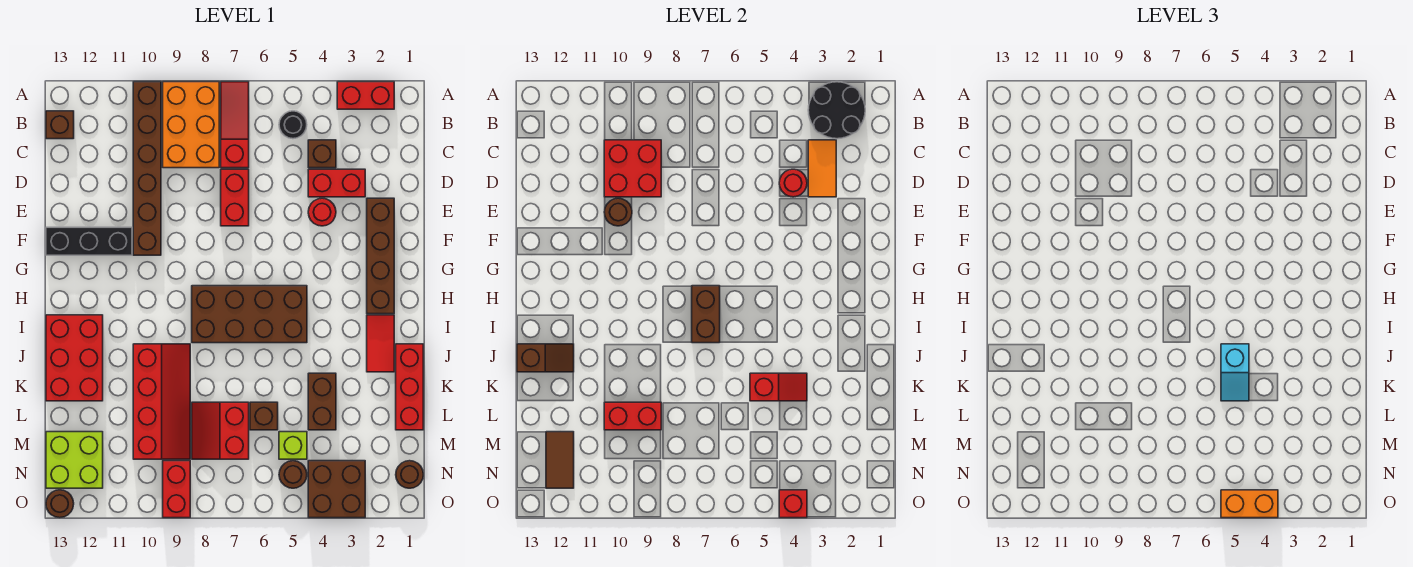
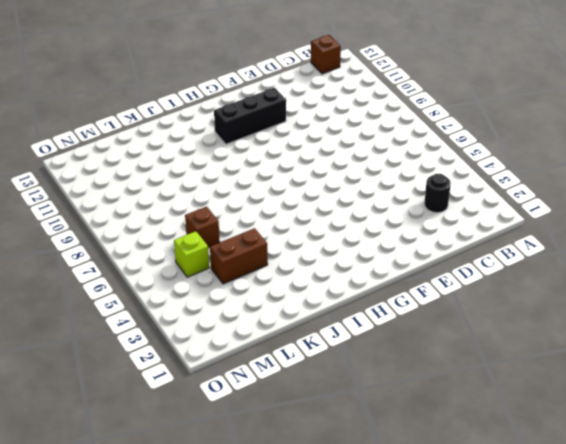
black round brick C3 level 1 -> black round brick B5 level 1
black brick F11:H11 level 1 -> black brick F11:F13 level 1
none -> red brick A2:A3 level 1
none -> red slope A7:C7 level 1 top C
none -> orange brick A8:C9 level 1
none -> brown brick A10:F10 level 1

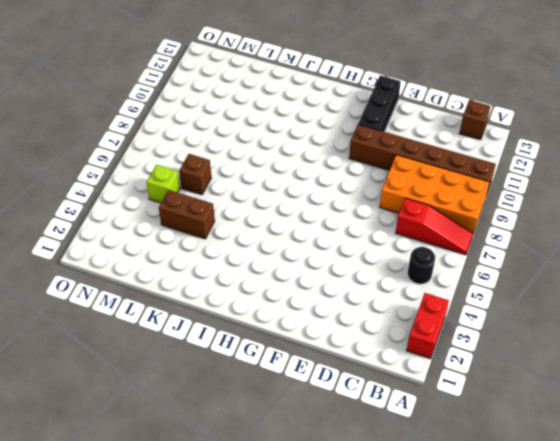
orange brick A8:D9 level 1 -> orange brick A8:C9 level 1
none -> brown brick C4 level 1
none -> red brick D3:D4 level 1
none -> red brick D7:E7 level 1
none -> brown brick E2:H2 level 1

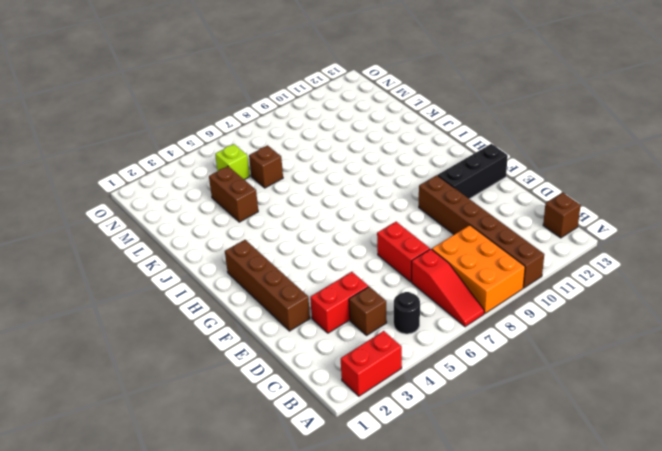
none -> red round brick E4 level 1
none -> brown brick H5:I8 level 1
none -> red tile I2:J2 level 1
none -> red brick I12:K13 level 1

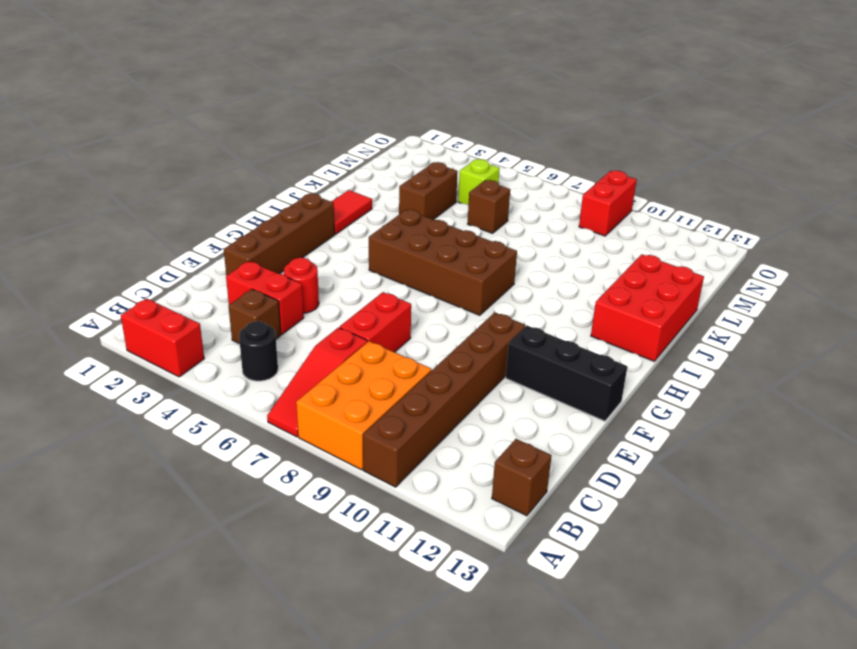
none -> red brick J1:L1 level 1
none -> red slope J9:M10 level 1 top 10
none -> red slope L7:M8 level 1 top 7
none -> lime brick M12:N13 level 1

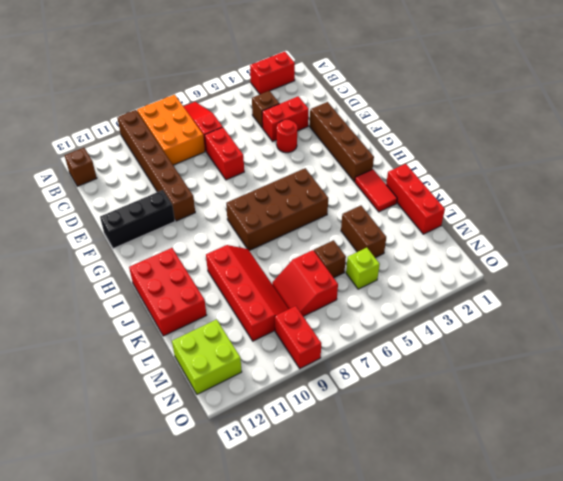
none -> black round brick B5 level 1
none -> brown round brick N1 level 1
none -> brown brick N3:O4 level 1
none -> brown round brick N5 level 1

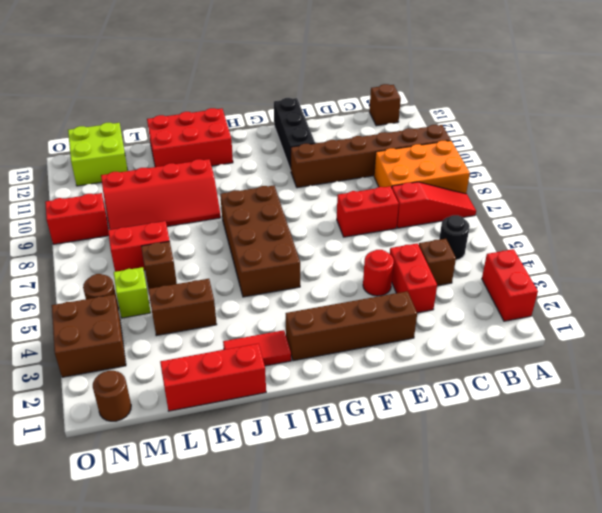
none -> brown round brick O13 level 1
none -> black round brick A2:B3 level 2
none -> orange tile C3:D3 level 2
none -> red brick C9:D10 level 2

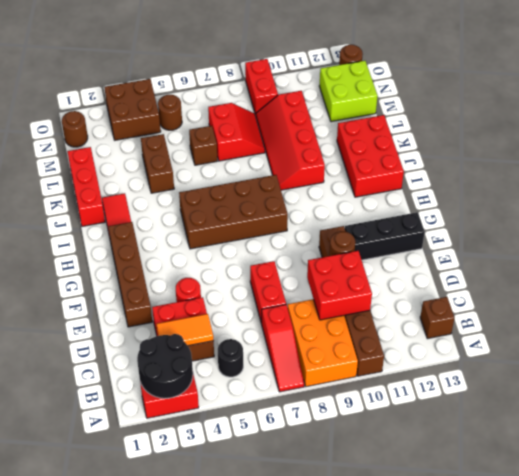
orange tile C3:C4 level 2 -> orange tile C3:D3 level 2
none -> lime brick M5 level 1
none -> red round brick D4 level 2
none -> brown brick H7:I7 level 2
none -> brown slope J12:J13 level 2 top 13

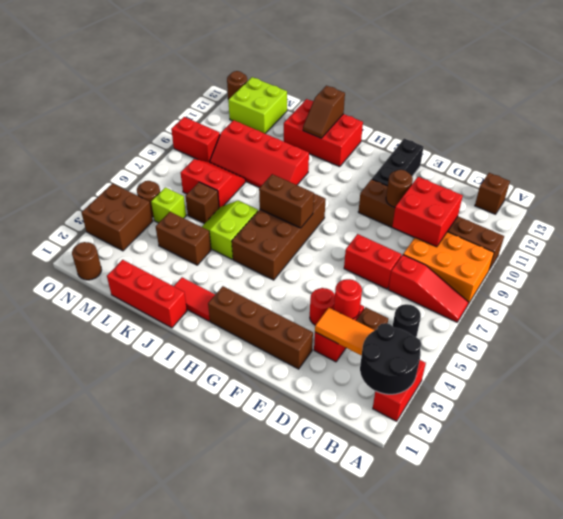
lime slope J5:K6 level 1 top J -> none
none -> red slope K4:K5 level 2 top 5
none -> red brick L9:L10 level 2
none -> brown tile M12:N12 level 2
none -> red brick O4 level 2

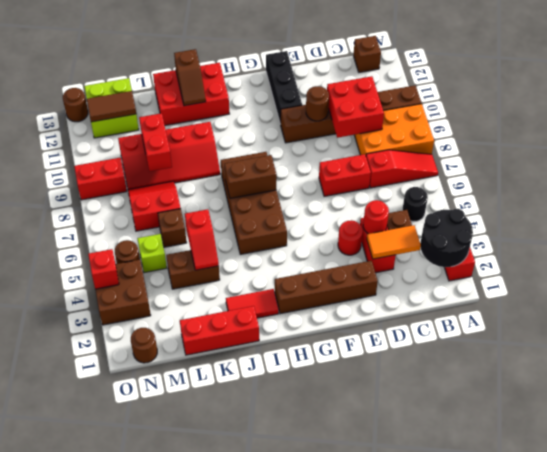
none -> cyan slope J5:K5 level 3 top J
none -> orange brick O4:O5 level 3

